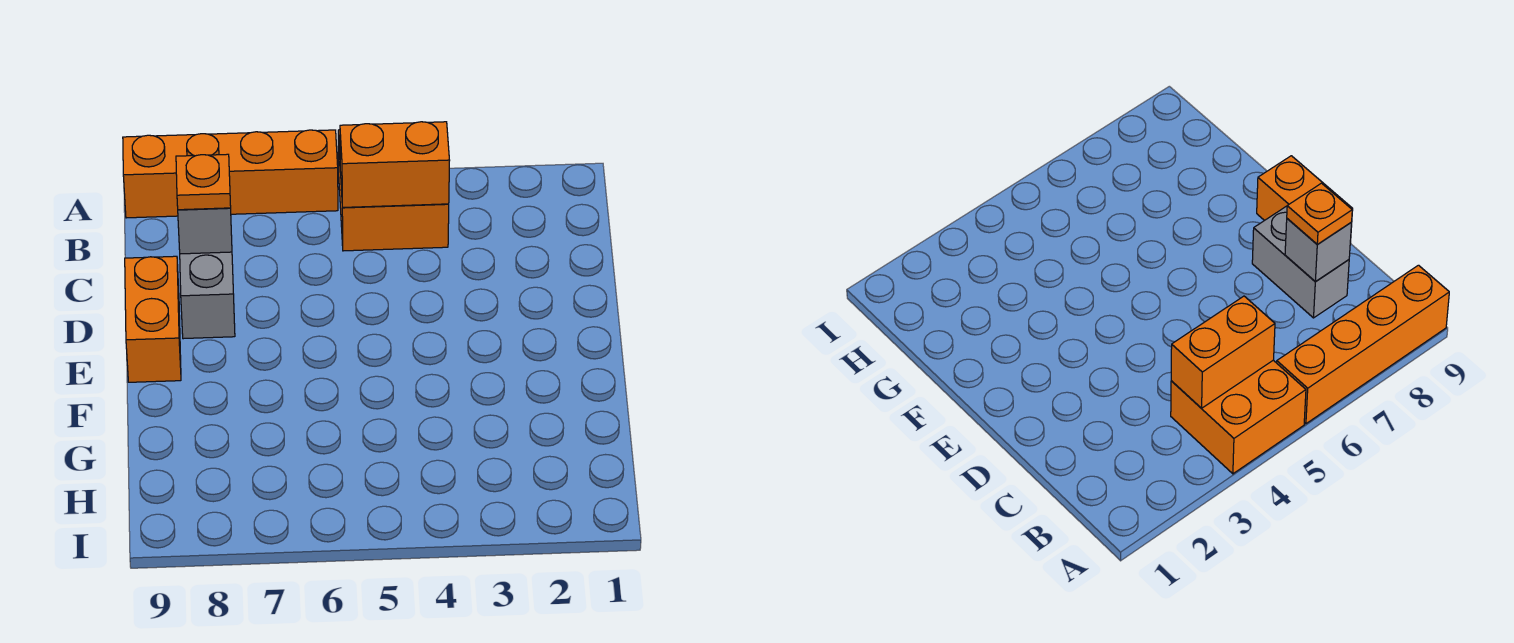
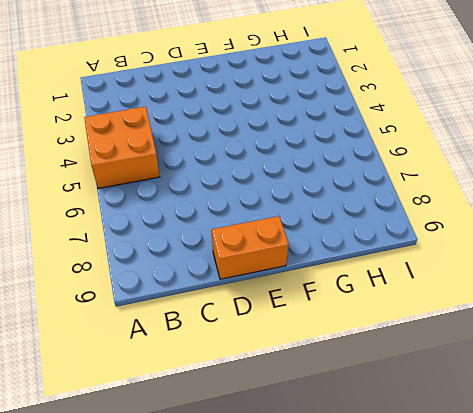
none -> orange brick A6:A9 level 1
none -> grey brick C8:D8 level 1

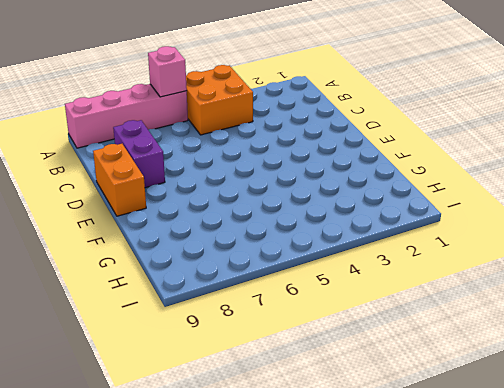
pink brick A6:A9 level 1 -> orange brick A6:A9 level 1
pink brick A6 level 2 -> none
purple brick C8:D8 level 1 -> grey brick C8:D8 level 1
none -> orange brick B4:B5 level 2
none -> grey brick C8 level 2

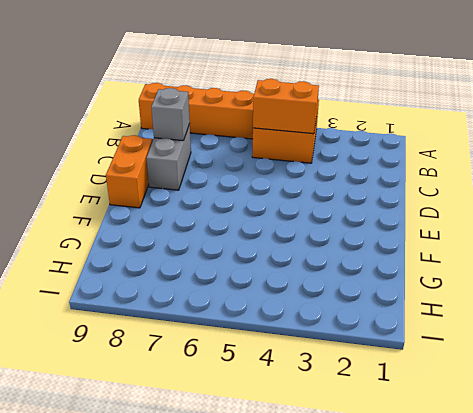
none -> orange plate C8 level 3

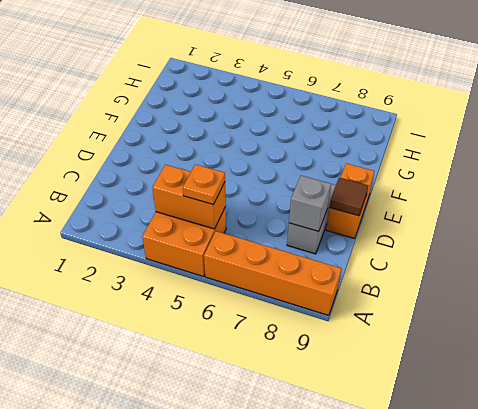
orange plate B5 level 3 -> orange plate C8 level 3
brown tile D9 level 2 -> none

